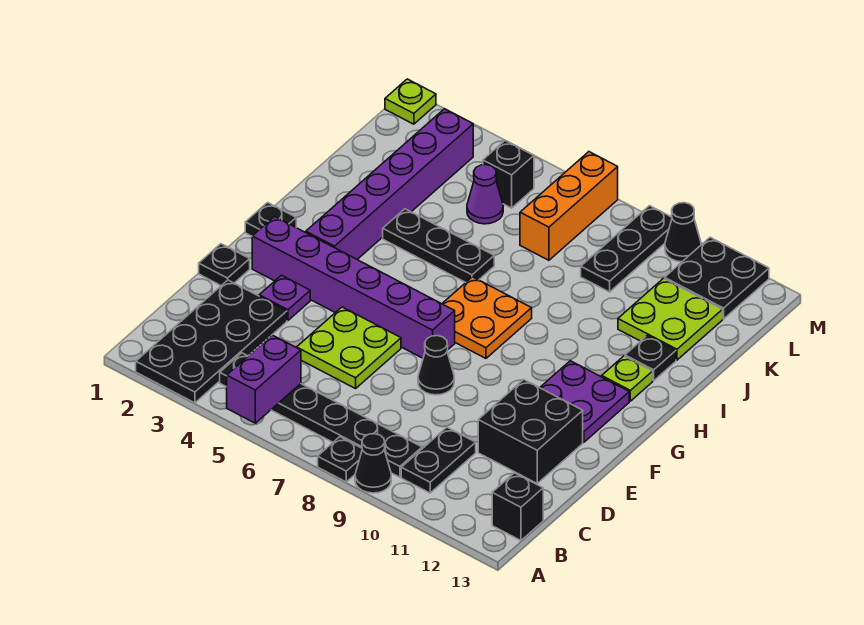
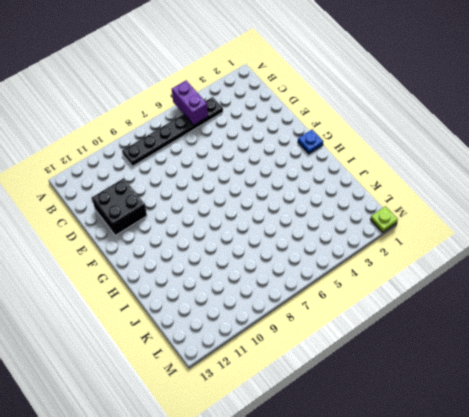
blue plate G1 level 1 -> black plate G1 level 1
none -> black plate A2:D3 level 1
none -> black plate A8 level 1
none -> black cone A9 level 1

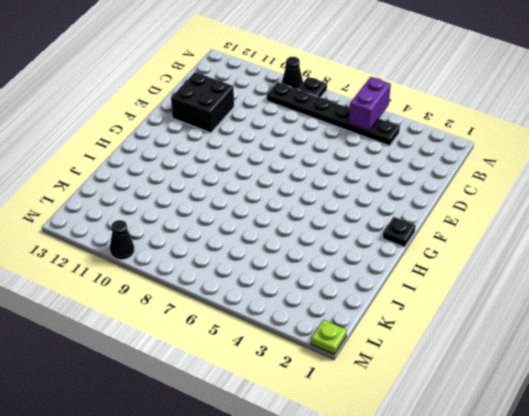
none -> black plate A2:D3 level 1
none -> black plate B10:C10 level 1
none -> black brick B13 level 1

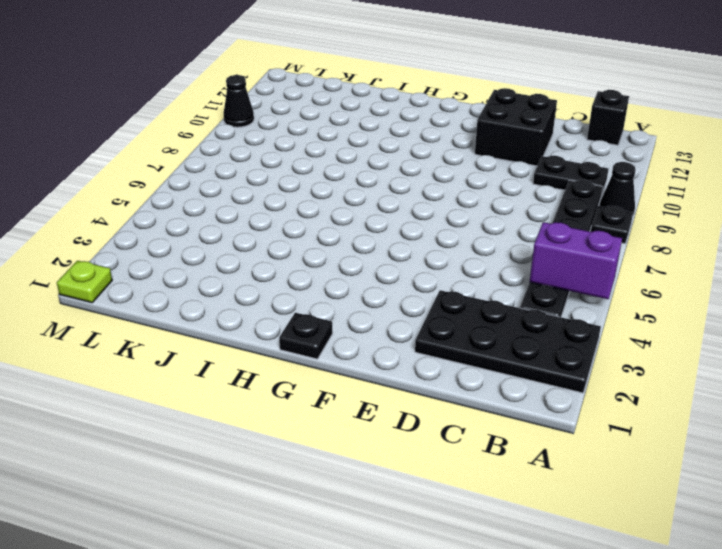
none -> lime plate D5:E6 level 1
none -> black plate E1 level 1
none -> purple plate E3 level 1

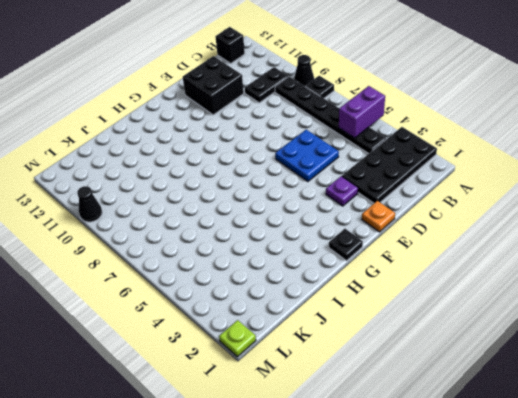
blue plate D5:E6 level 1 -> lime plate D5:E6 level 1
orange plate E1 level 1 -> black plate E1 level 1
none -> black cone E8 level 1
none -> purple brick F2:F7 level 1
none -> purple plate F11:G12 level 1

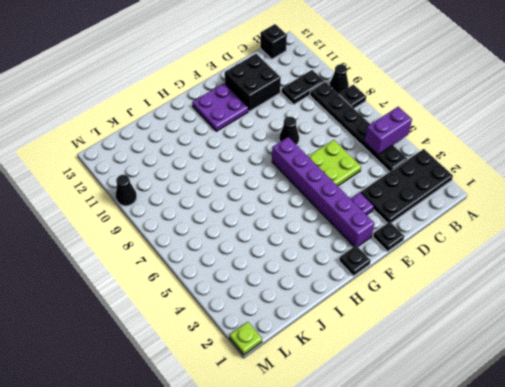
none -> purple brick G3:L3 level 1
none -> orange plate G7:H8 level 1
none -> lime plate H12 level 1

